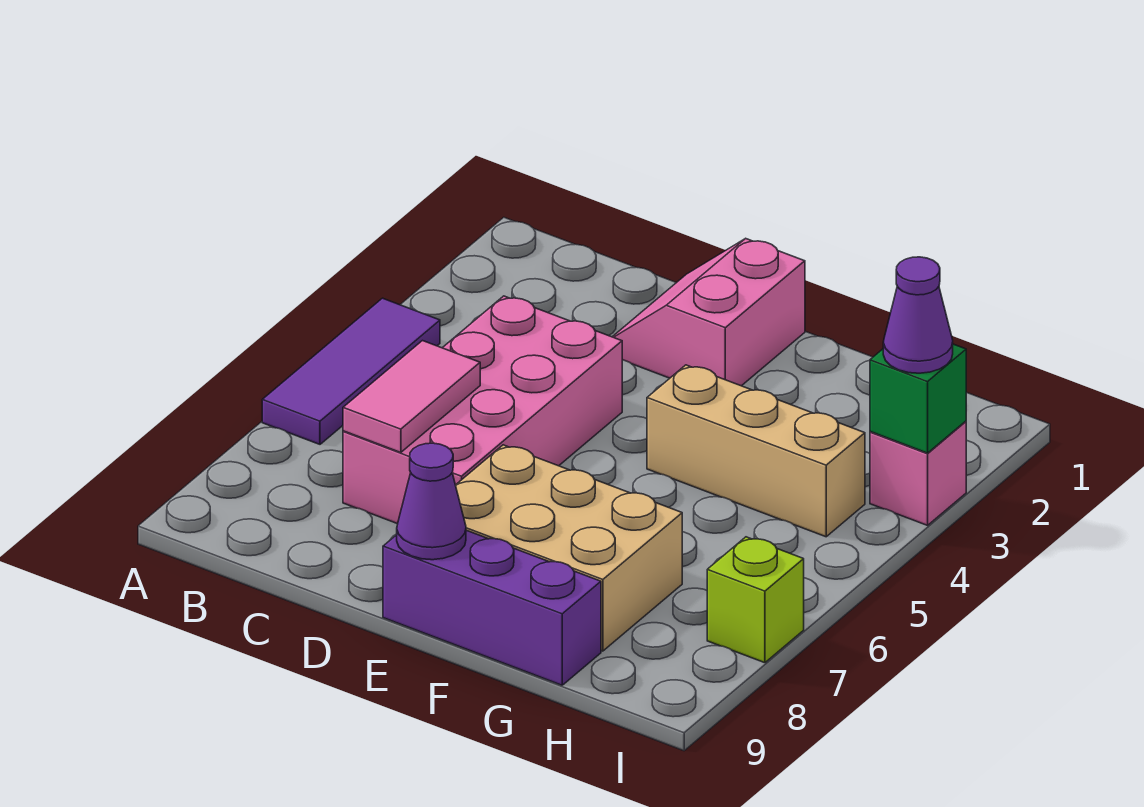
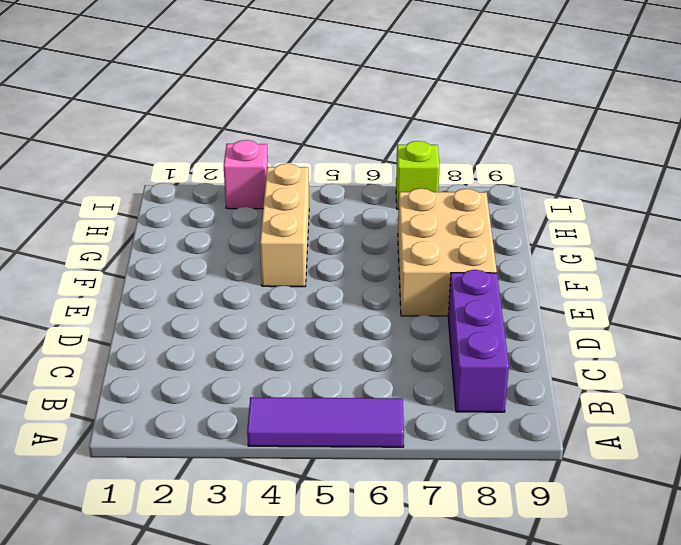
purple brick B8:D8 level 1 -> purple brick E9:G9 level 1
none -> pink brick C4:D7 level 1
none -> pink slope D1:E2 level 1 top E
none -> pink tile C6:C7 level 2

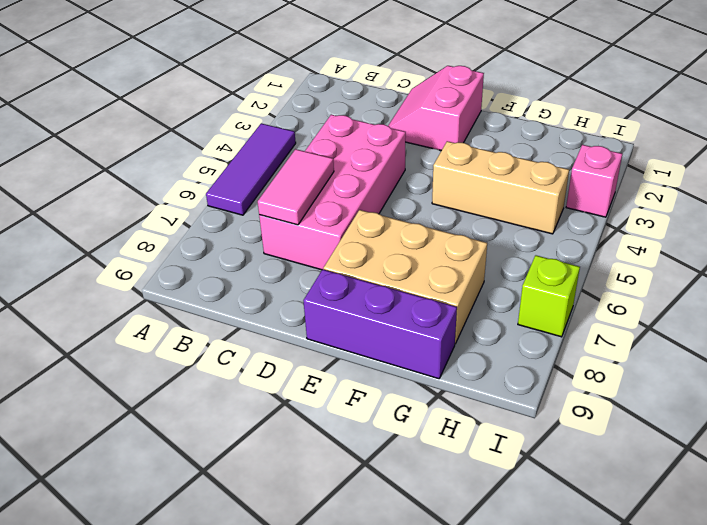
none -> purple cone E9 level 2
none -> green brick I3 level 2
none -> purple cone I3 level 3

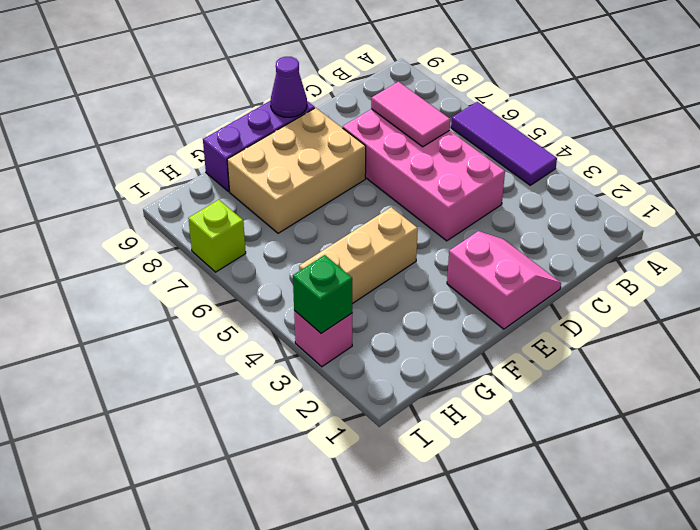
none -> purple cone I3 level 3

